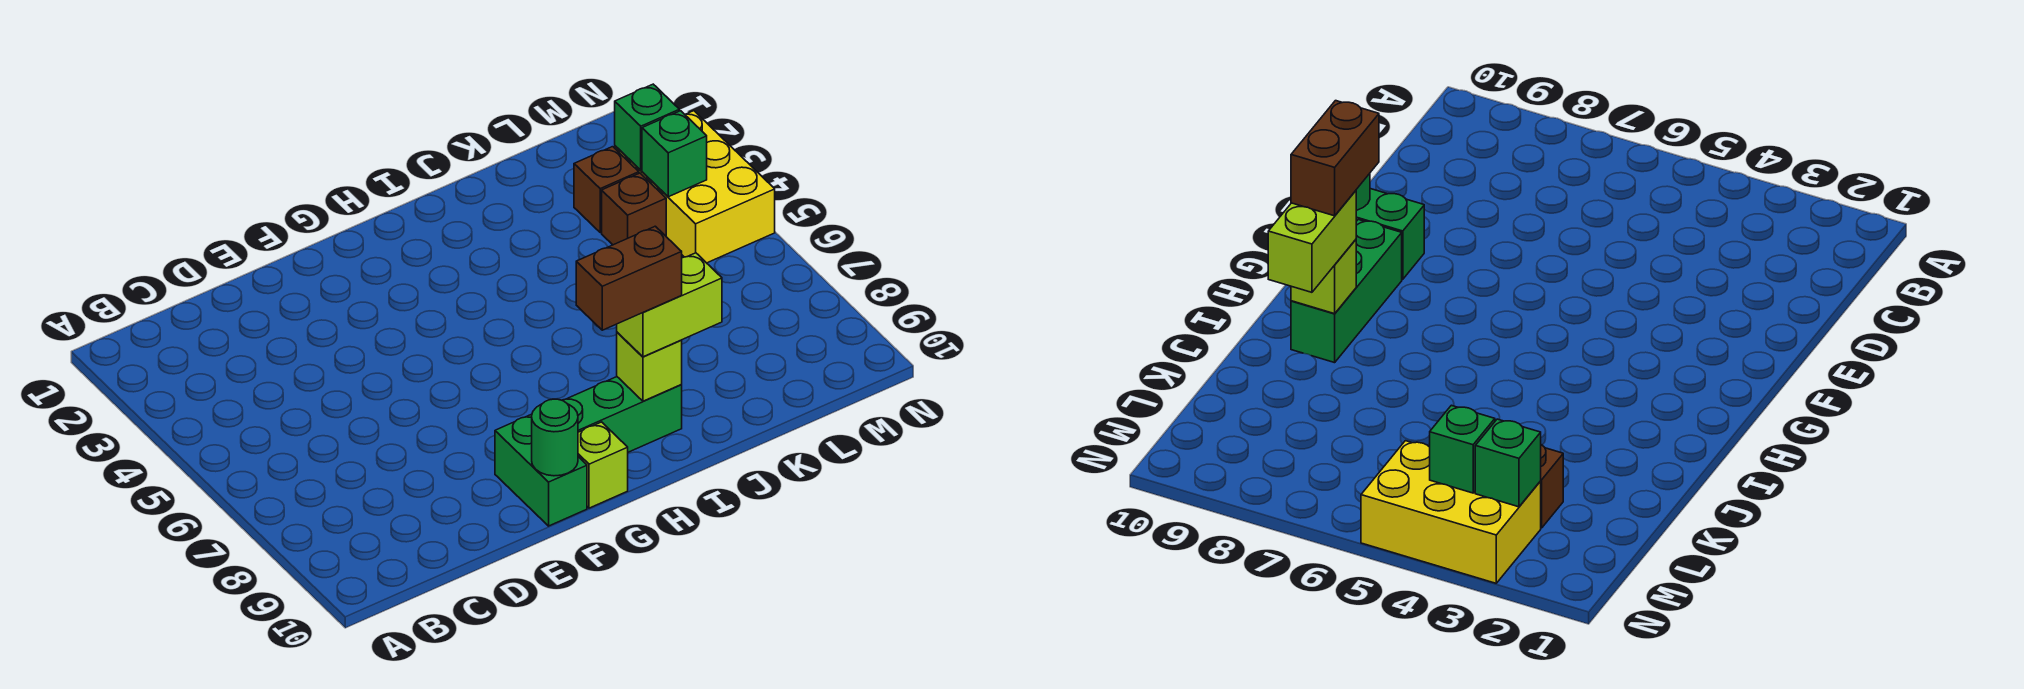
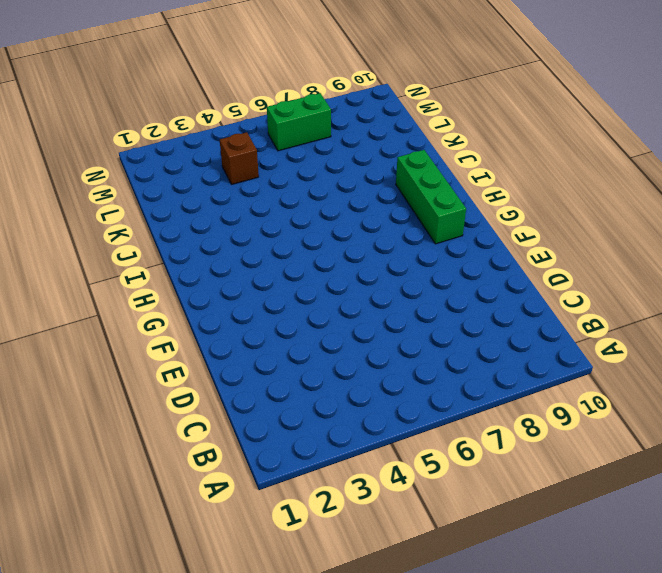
green brick M6:M7 level 1 -> green brick F9:F10 level 1
none -> lime brick G10 level 1
none -> brown brick L3 level 1
none -> yellow brick M3:N5 level 1

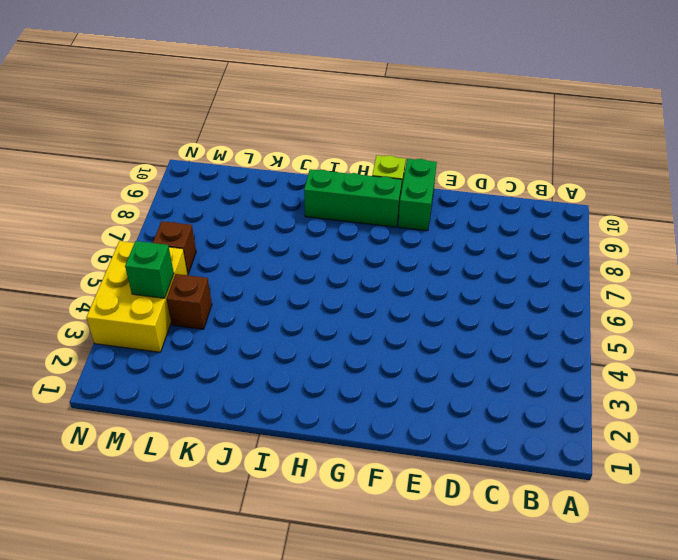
brown brick M6 level 1 -> brown brick L3 level 1
none -> green round brick F10 level 2
none -> lime brick I9 level 2
none -> green brick M3 level 2

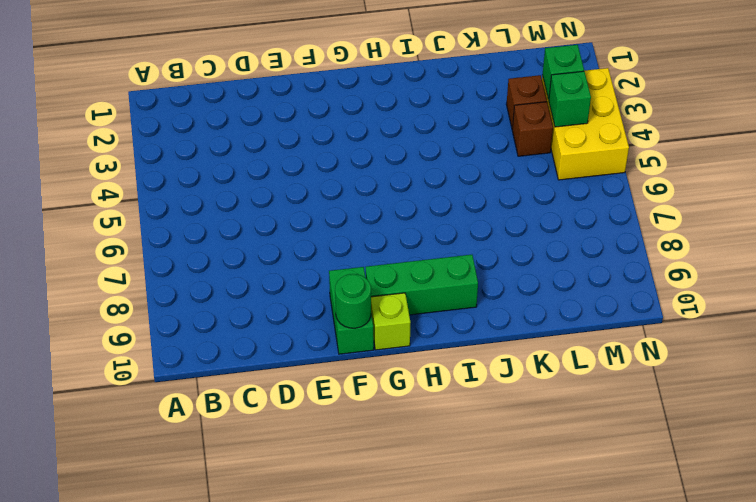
none -> lime brick I9 level 2
none -> lime brick I9:J9 level 3
none -> brown brick H9:I9 level 4

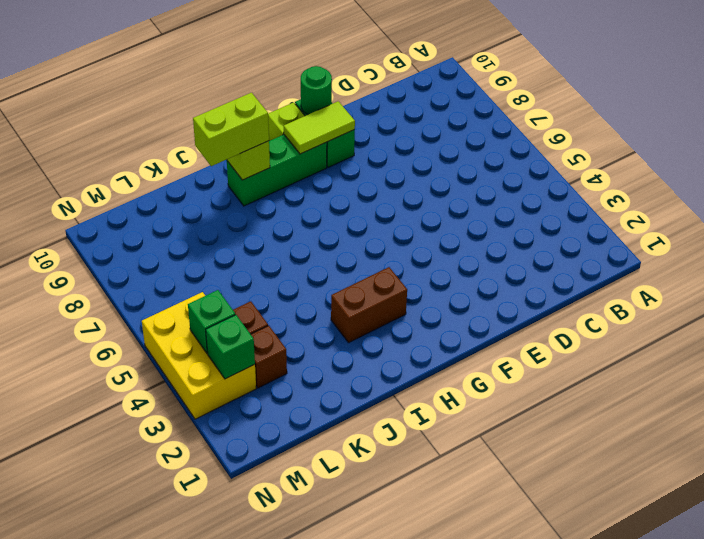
lime tile F9:G9 level 2 -> none
brown brick H3:I3 level 1 -> brown brick H9:I9 level 4

